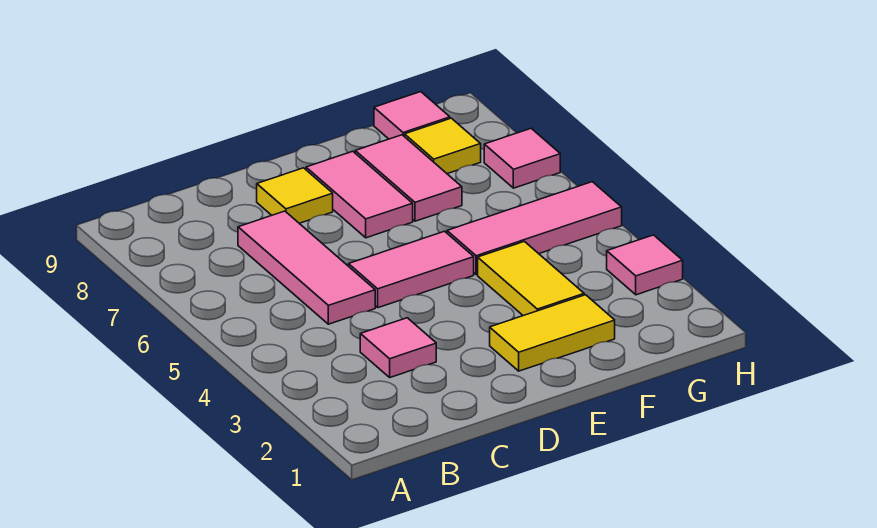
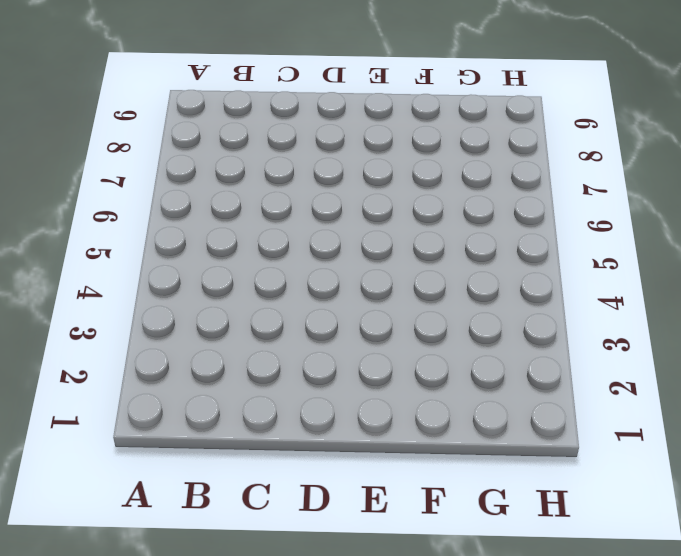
none -> pink tile C3 level 1
none -> pink tile C5:C7 level 1
none -> pink tile D5:E5 level 1

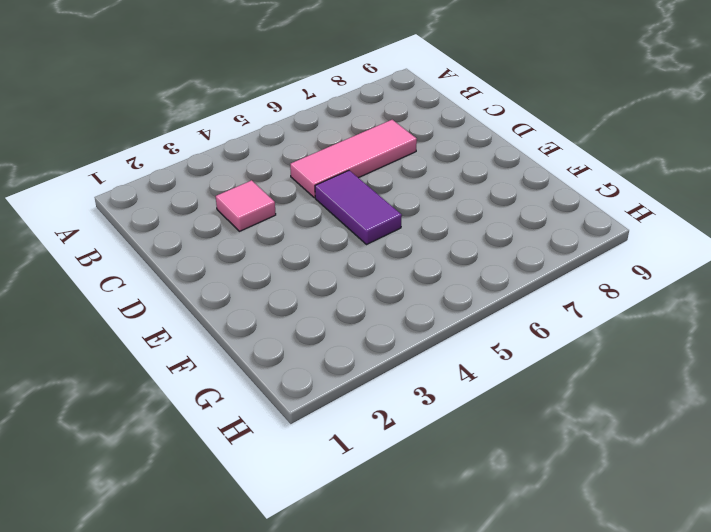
purple tile D5:E5 level 1 -> pink tile D5:E5 level 1
none -> yellow tile D8 level 1
none -> yellow tile E2:F2 level 1
none -> pink tile E7:E8 level 1

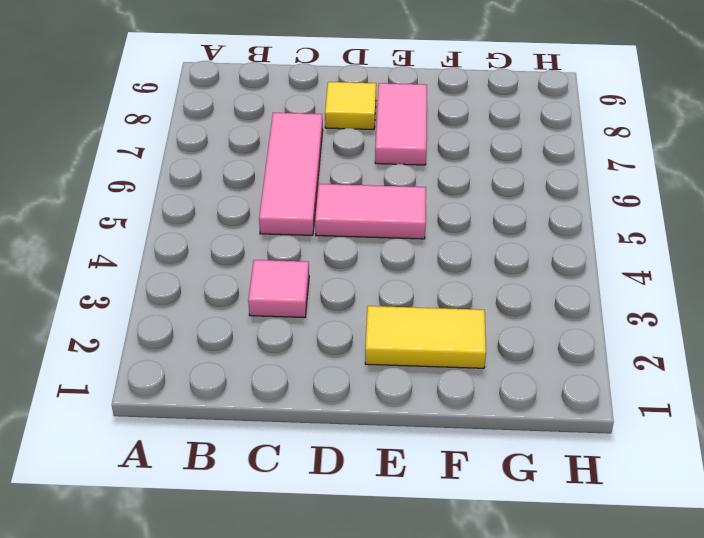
none -> yellow tile F3:F4 level 1
none -> pink tile F5:H5 level 1
none -> pink tile F7:F8 level 1

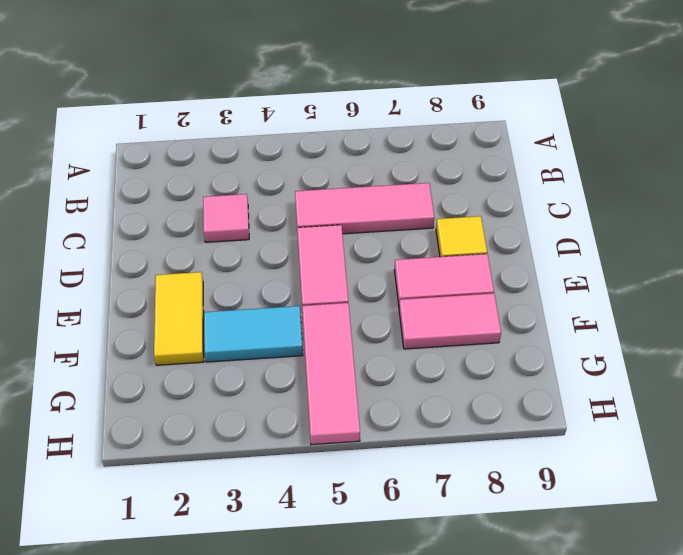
cyan tile F3:F4 level 1 -> yellow tile F3:F4 level 1
none -> yellow tile G8 level 1
none -> pink tile G9 level 1
none -> pink tile H3 level 1

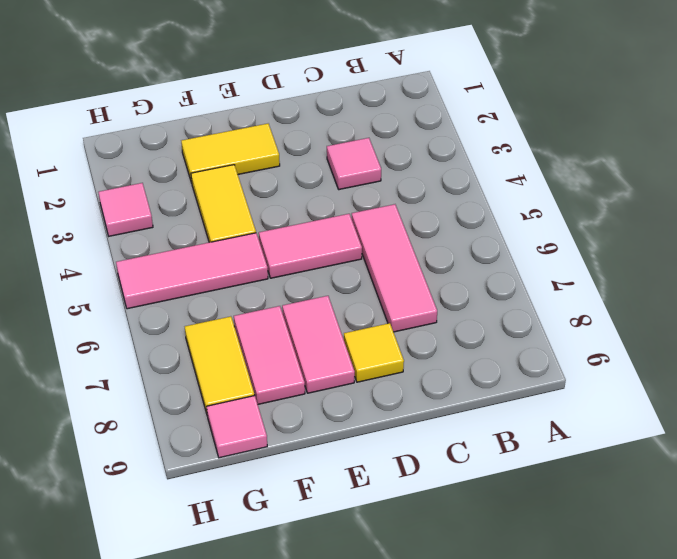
yellow tile G7:G8 level 1 -> yellow tile G8 level 1
none -> pink tile H7 level 1

